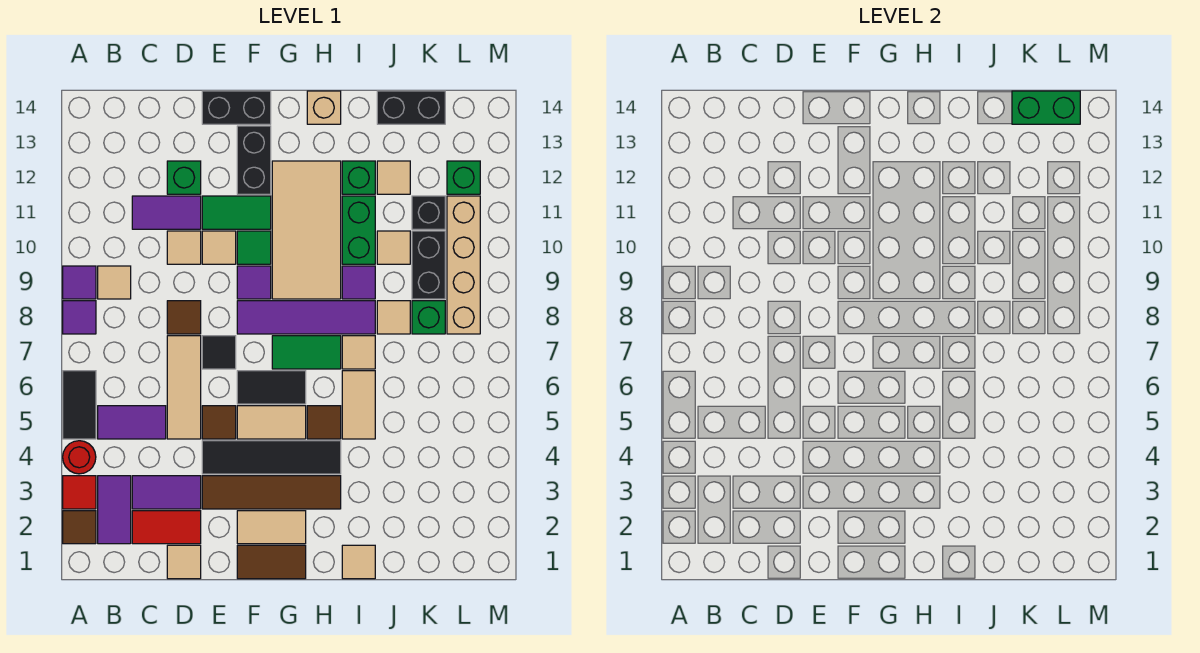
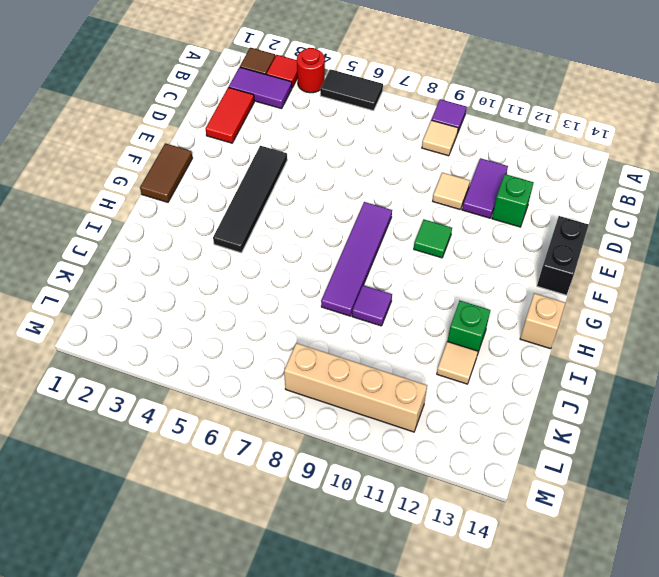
none -> purple tile A8 level 1
none -> purple tile B5:C5 level 1
none -> purple tile C3:D3 level 1
none -> tan tile D1 level 1

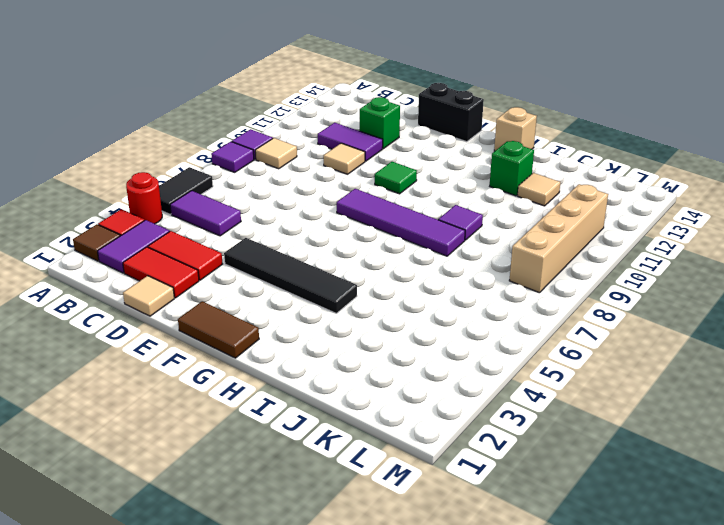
red tile C3:D3 level 1 -> purple tile C3:D3 level 1
none -> tan tile D5:D7 level 1
none -> brown tile D8 level 1
none -> brown tile E3:H3 level 1
none -> brown tile E5 level 1

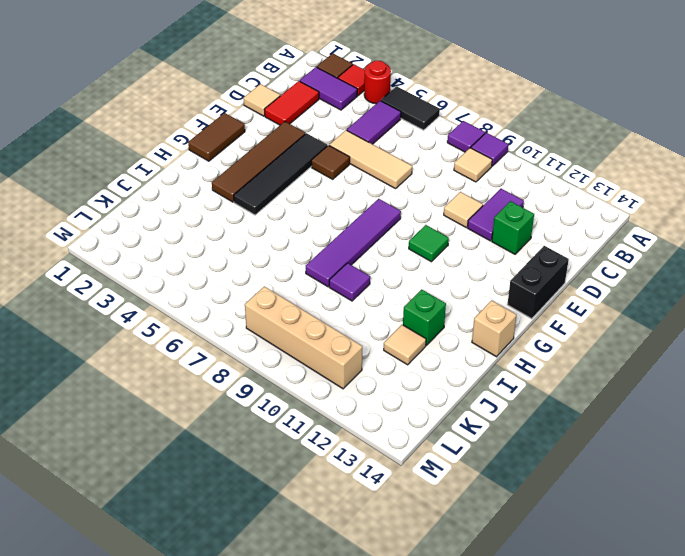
none -> purple tile C3:D3 level 1
none -> brown tile D8 level 1
none -> black tile E7 level 1
none -> tan tile E10 level 1

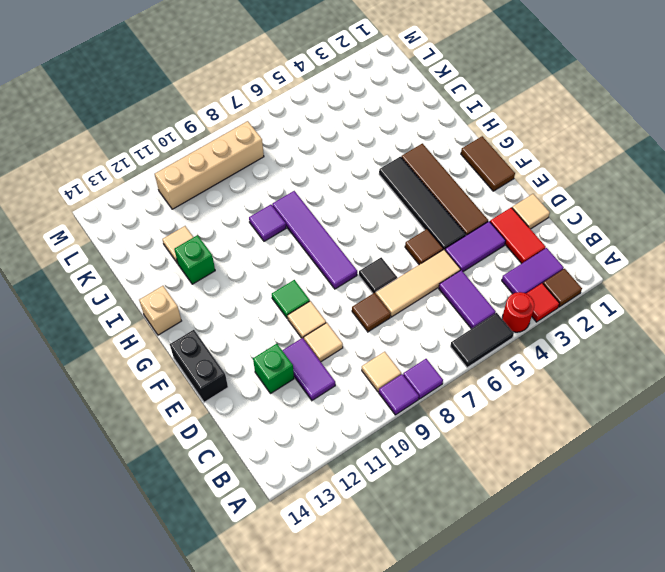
purple tile D3:D4 level 1 -> purple tile C3:D3 level 1
none -> green tile E11:F11 level 1
none -> tan tile F2:G2 level 1
none -> tan tile F5:G5 level 1
none -> black tile F6:G6 level 1

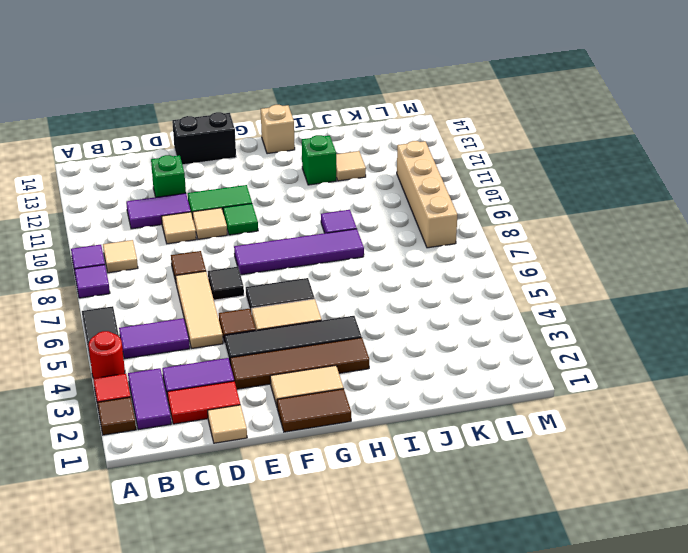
none -> purple tile F9 level 1
none -> black brick F12:F13 level 1
none -> green tile G7:H7 level 1
none -> tan tile G9:H12 level 1

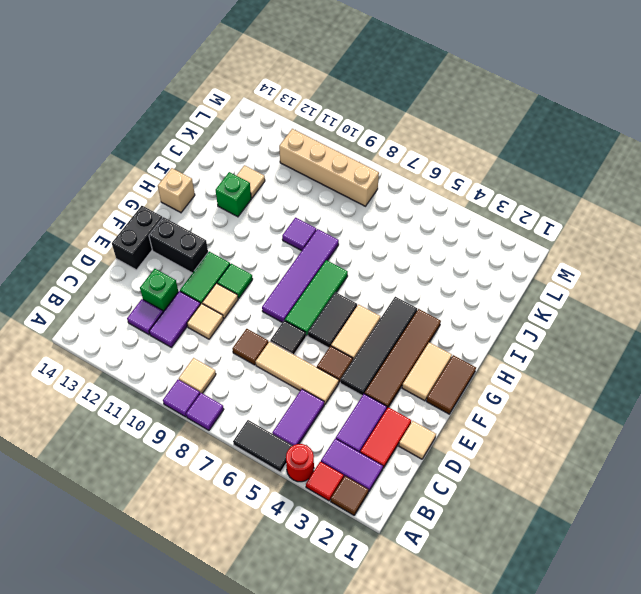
purple tile C12 level 1 -> purple tile F9 level 1
green tile F7:H7 level 1 -> green tile G7:H7 level 1
none -> tan tile G9:H12 level 1
none -> brown tile H5 level 1
none -> tan tile I1 level 1
none -> tan tile I5:I6 level 1

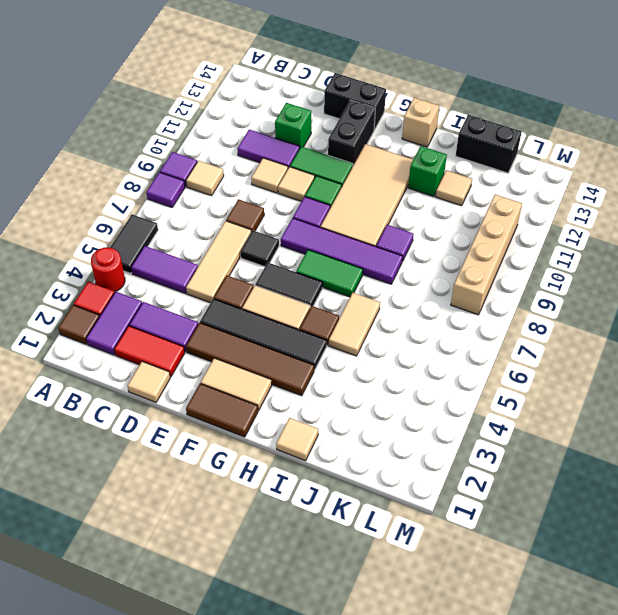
none -> tan tile I7 level 1
none -> green brick I10:I11 level 1
none -> tan tile J8 level 1
none -> tan tile J10 level 1

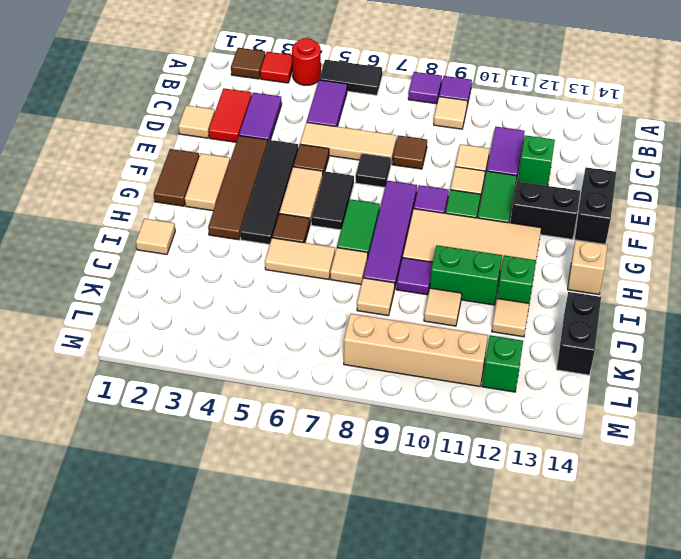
none -> purple tile B2:B3 level 1
none -> green brick K8 level 1
none -> black brick K9:K10 level 1
none -> black brick K11 level 1

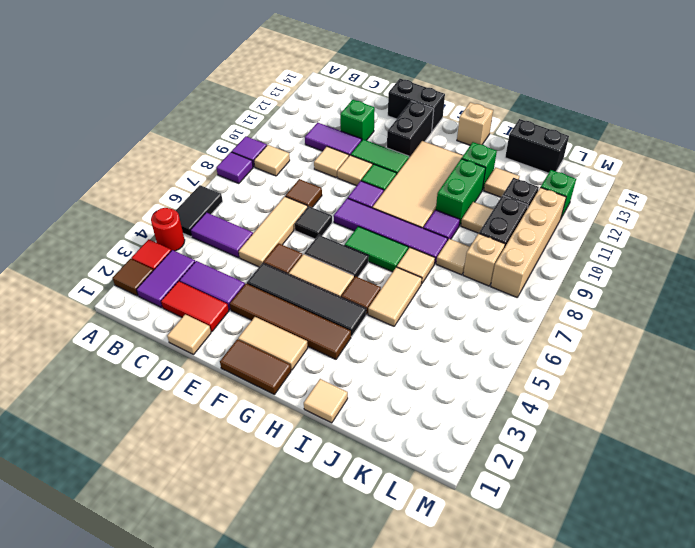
tan brick K8 level 1 -> green brick K8 level 1
none -> green brick K14:L14 level 2

